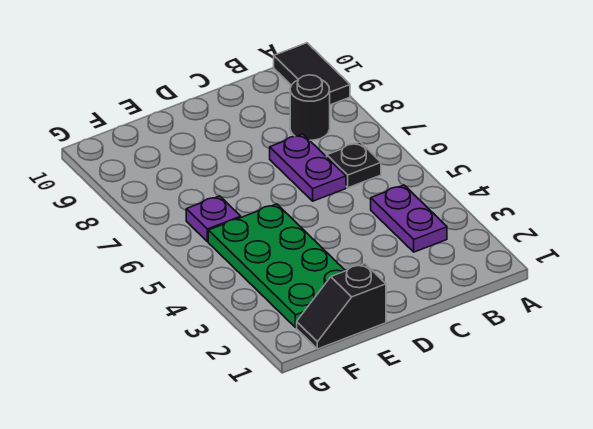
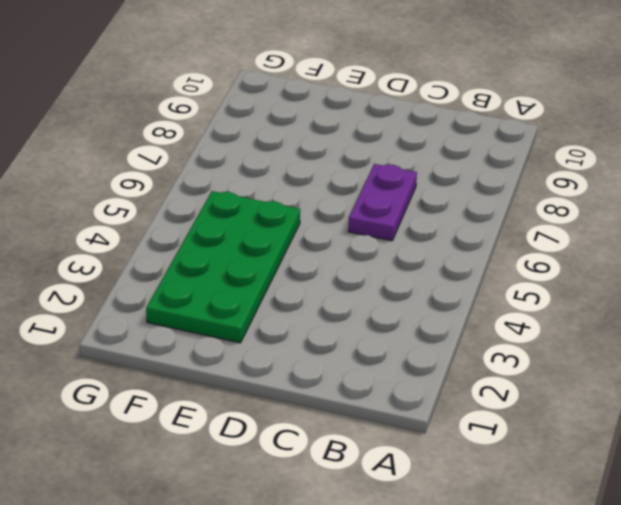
none -> black tile A9:A10 level 1
none -> purple plate B3:B4 level 1

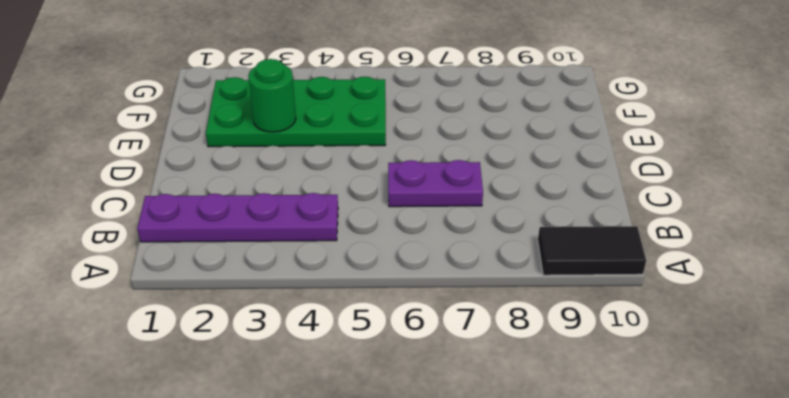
purple plate B1:B4 level 1 -> purple plate B3:B4 level 1
green round brick E3 level 2 -> none
none -> black plate B6 level 1
none -> black round brick B8 level 1

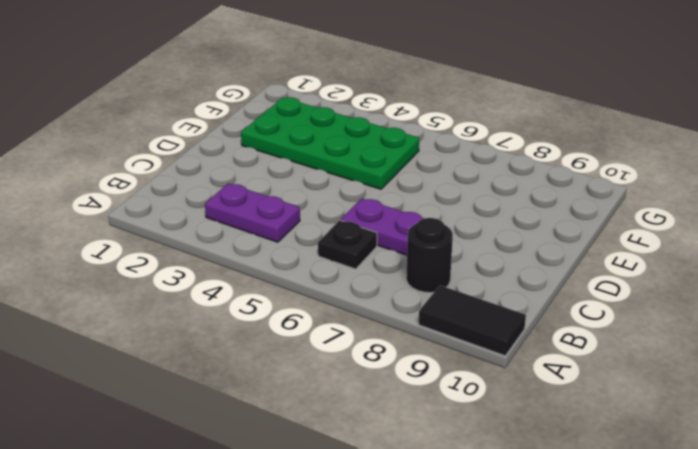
none -> black slope E1:F1 level 1 top E
none -> purple plate F6 level 1

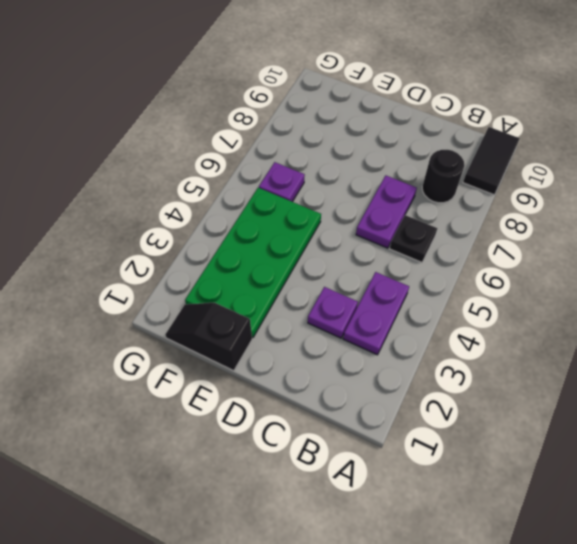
purple plate C3 level 1 -> none

